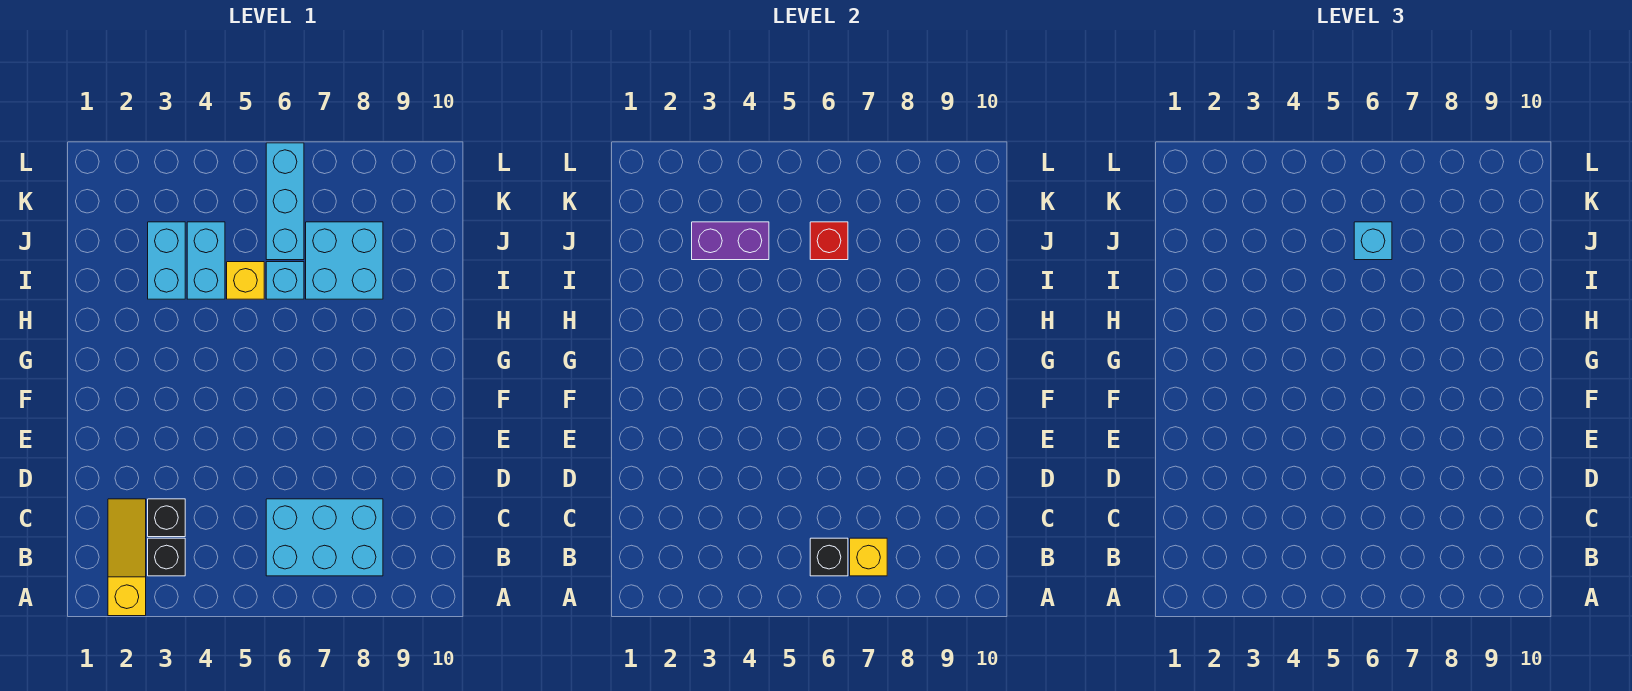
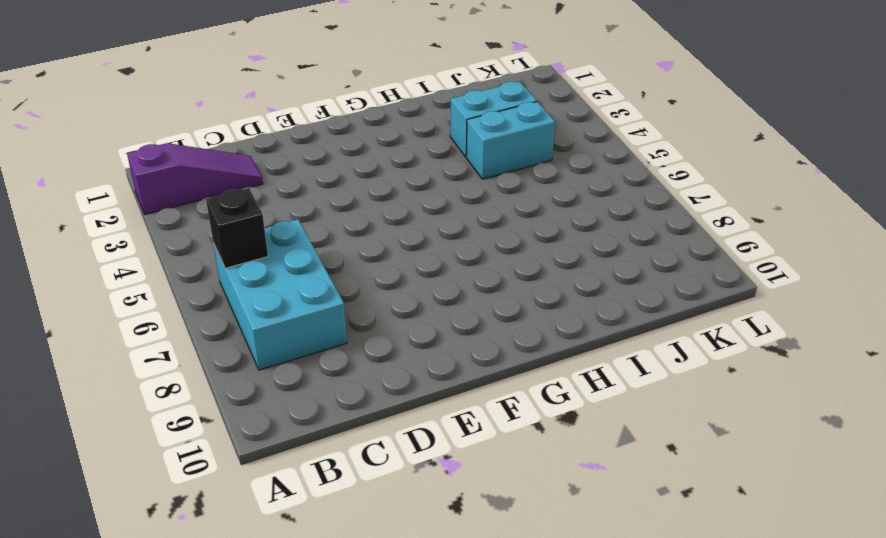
purple slope A2:C2 level 1 top A -> yellow slope A2:C2 level 1 top A
none -> black brick B3 level 1
none -> black brick C3 level 1
none -> yellow brick I5 level 1

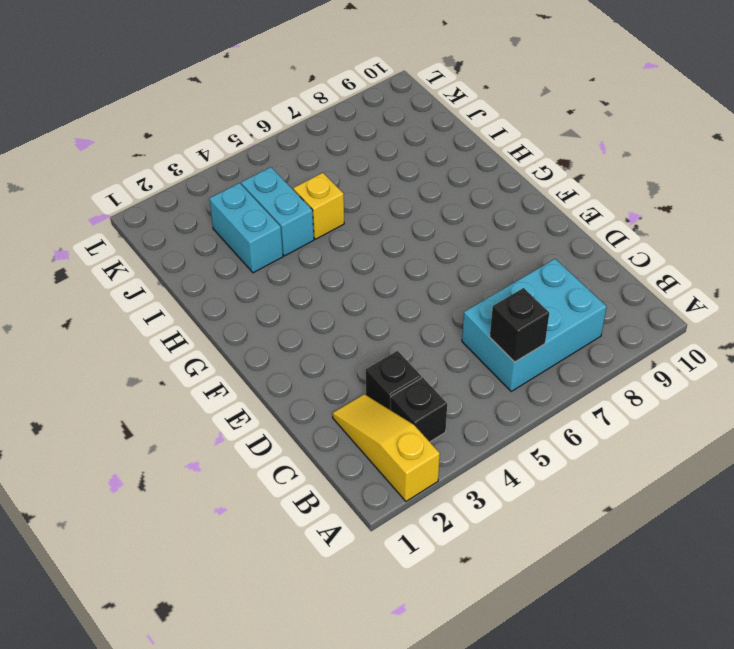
none -> cyan brick I6 level 1
none -> cyan brick I7:J8 level 1
none -> cyan brick J6:L6 level 1

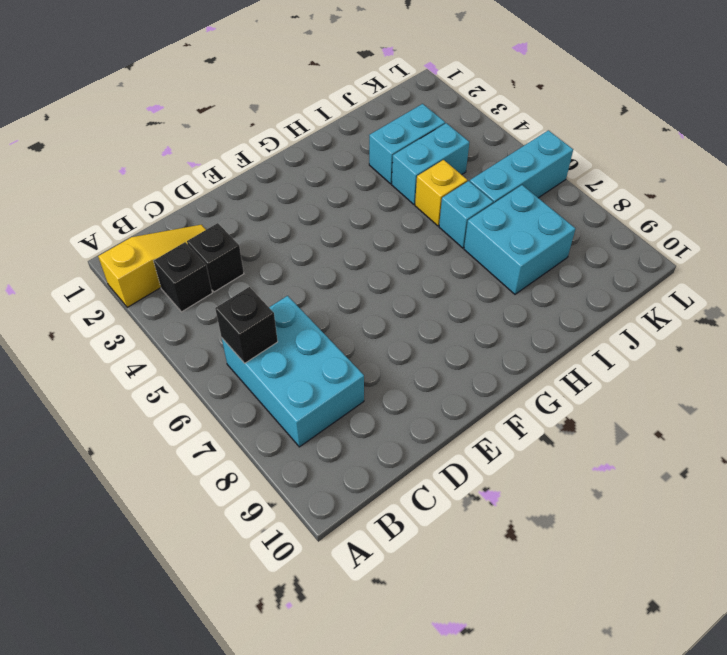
none -> yellow brick B7 level 2
none -> purple brick J3:J4 level 2
none -> red brick J6 level 2

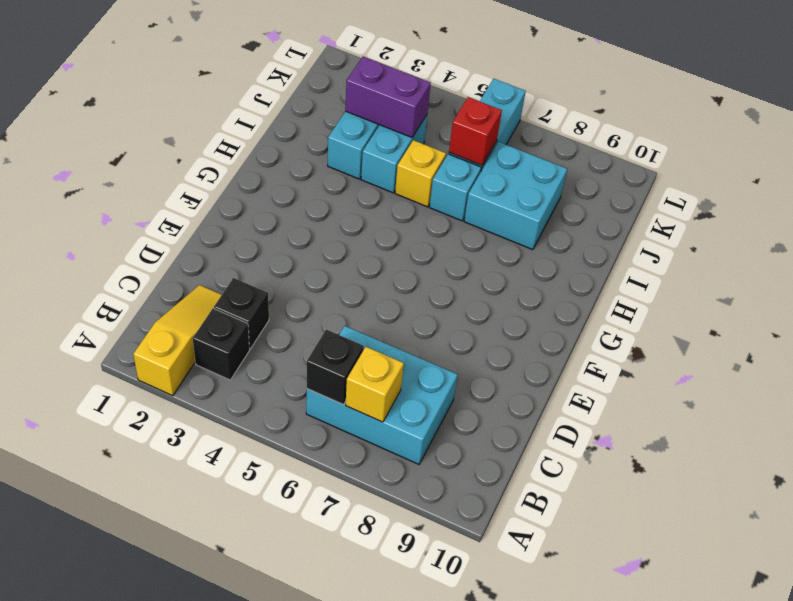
none -> cyan brick J6 level 3

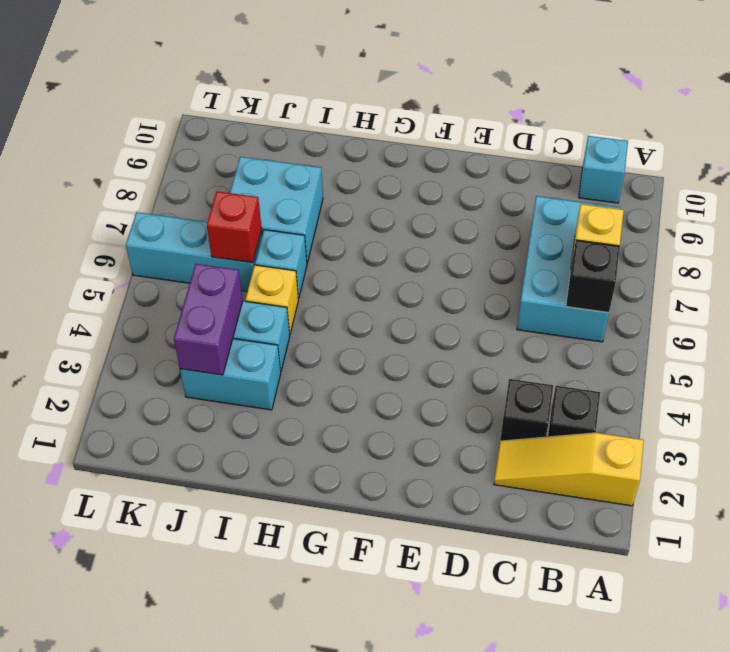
cyan brick B10 level 1 -> cyan brick J6 level 3

